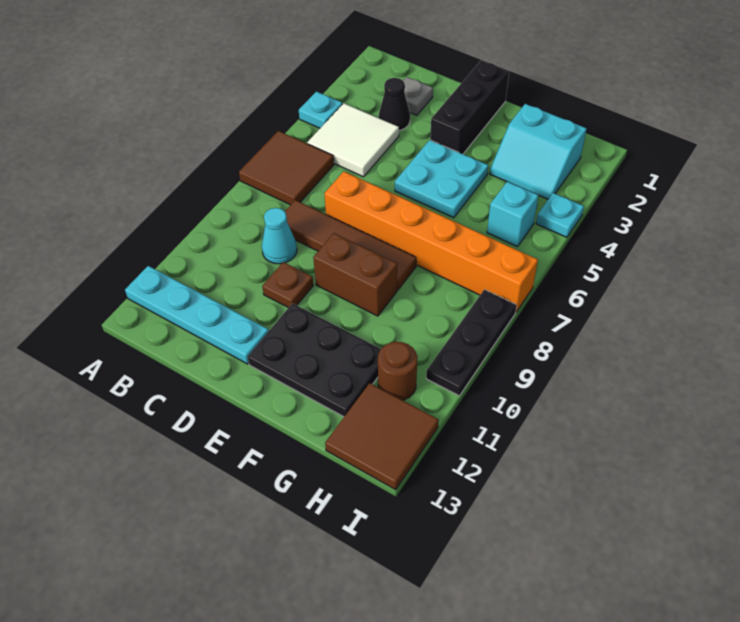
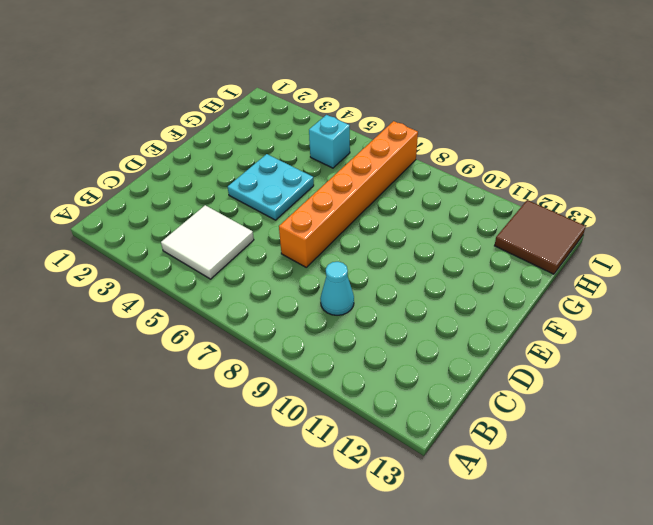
none -> cyan plate A4 level 1
none -> brown tile A6:B7 level 1
none -> cyan plate A12:D12 level 1

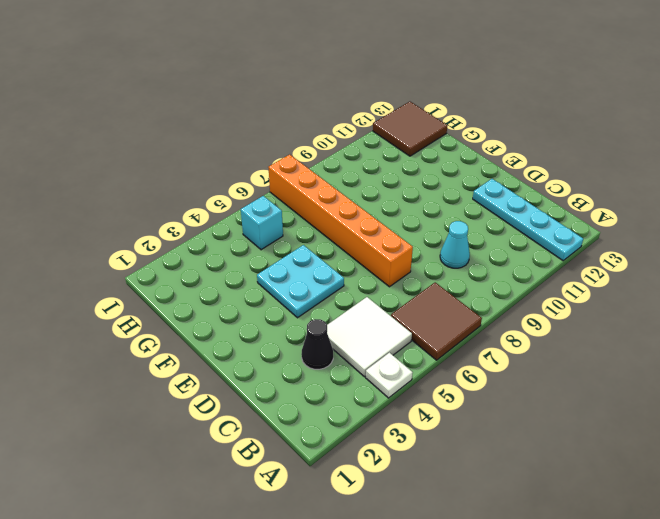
white plate A4 level 1 -> cyan plate A4 level 1
none -> grey plate C2 level 1
none -> brown tile C8:F8 level 1
none -> brown plate D10 level 1

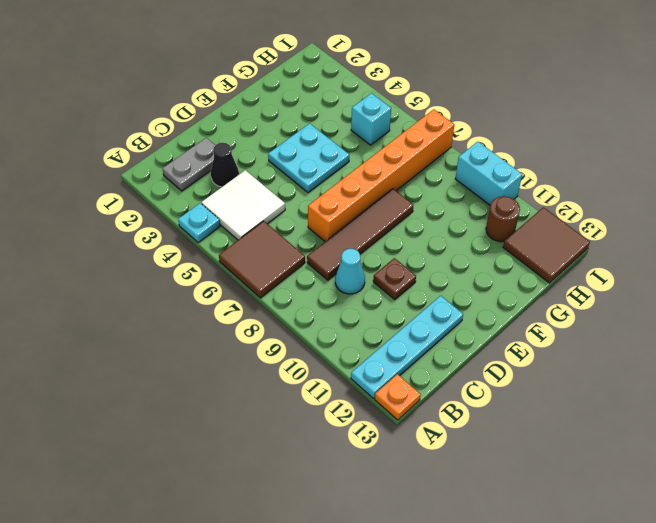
orange plate A13 level 1 -> none
grey plate B2:C2 level 1 -> grey plate C2 level 1
cyan brick I9:I10 level 1 -> black plate I8:I10 level 1
none -> black brick E1:E3 level 1
none -> brown brick E9:F9 level 1
none -> black plate E11:G12 level 1

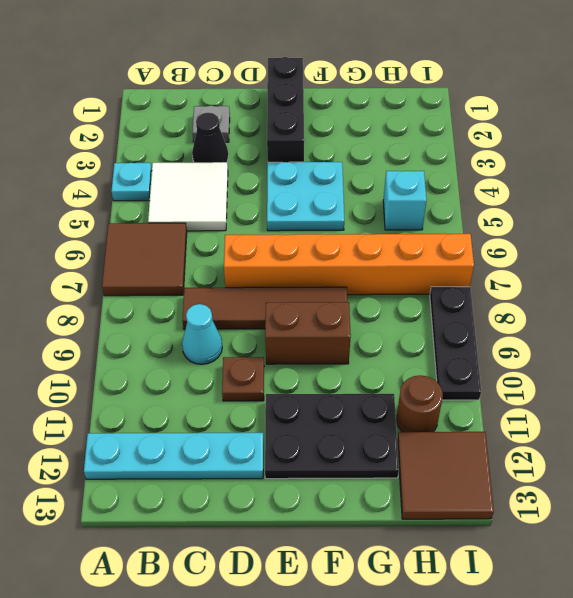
none -> cyan slope G2:H3 level 1 top 2
none -> cyan plate I4 level 1

